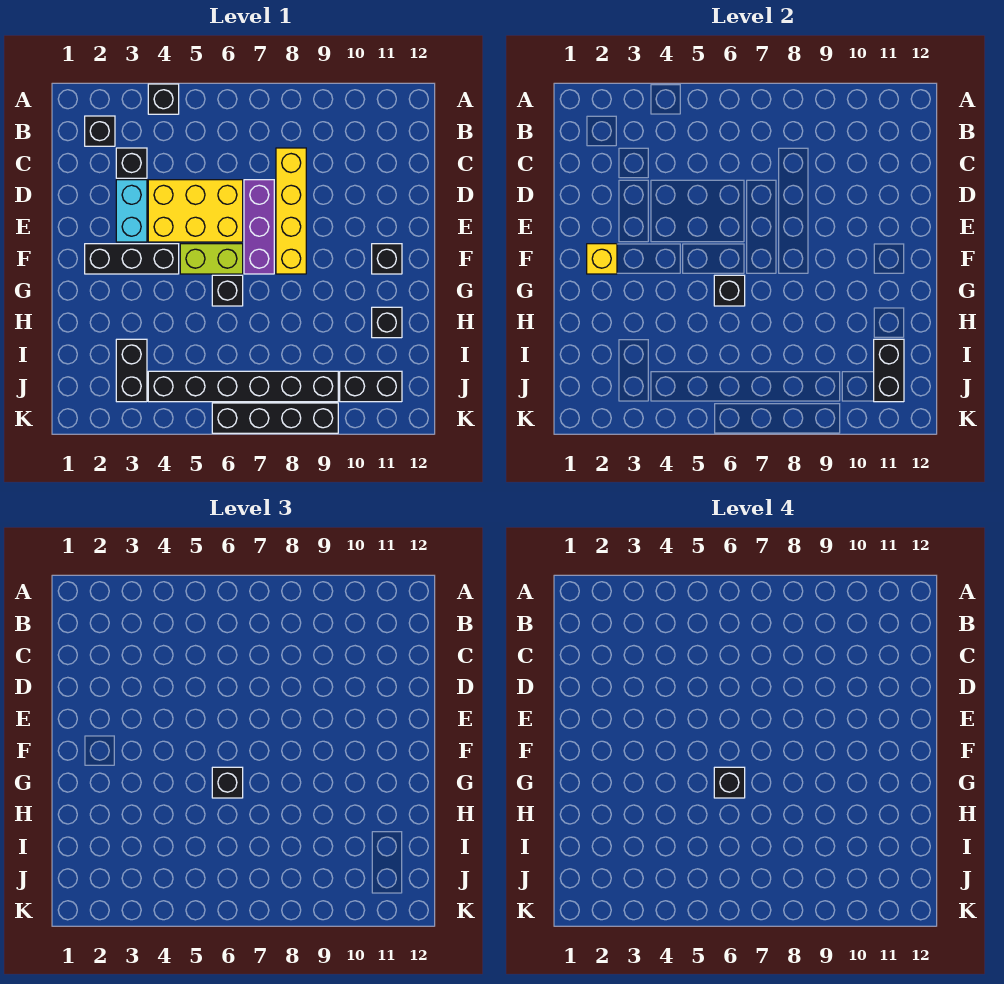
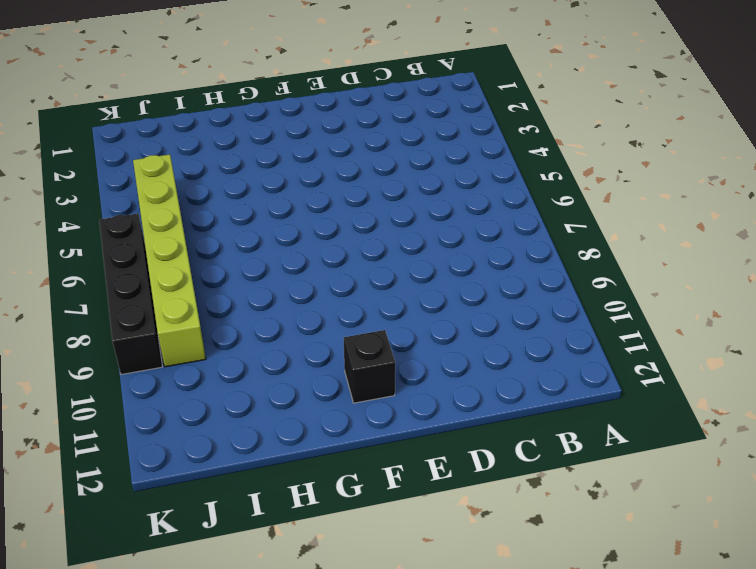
lime brick J4:J9 level 1 -> black brick J4:J9 level 1
none -> black brick A4 level 1
none -> black brick B2 level 1
none -> black brick C3 level 1

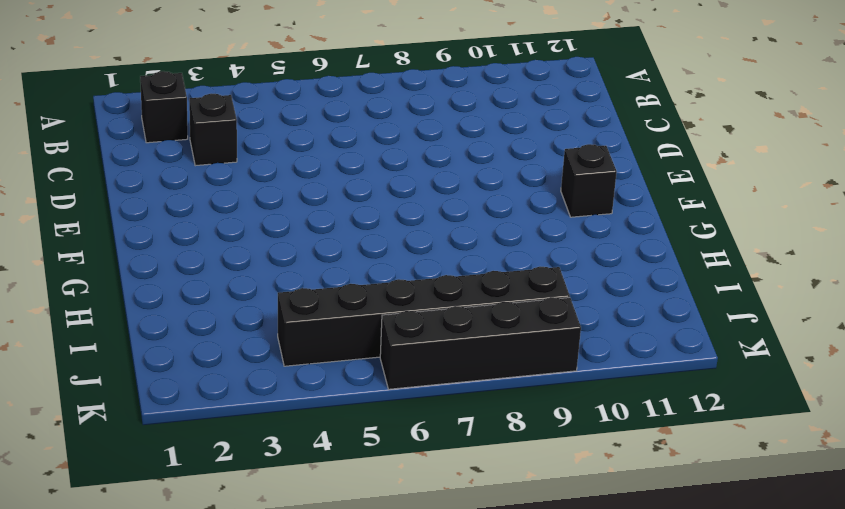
none -> black brick A4 level 1
none -> yellow brick C8:F8 level 1
none -> cyan brick D3:E3 level 1

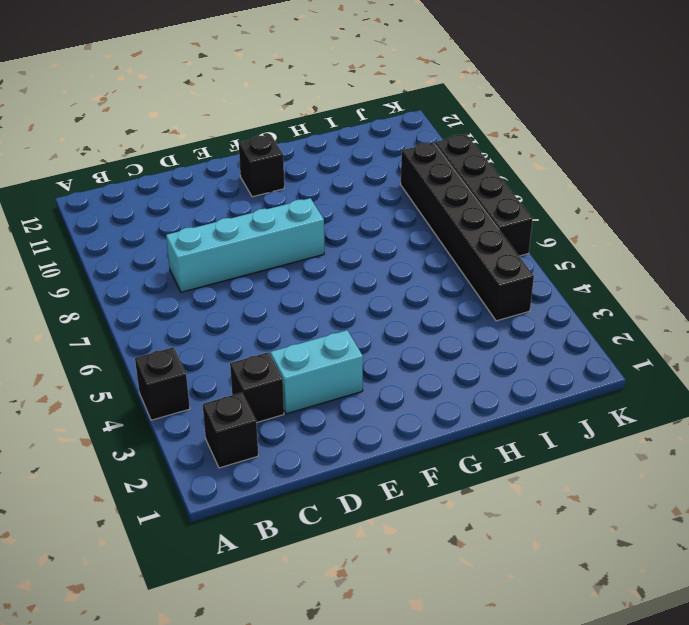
cyan brick C8:F8 level 1 -> yellow brick C8:F8 level 1
none -> yellow brick D4:E6 level 1
none -> purple brick D7:F7 level 1
none -> black brick F2:F4 level 1

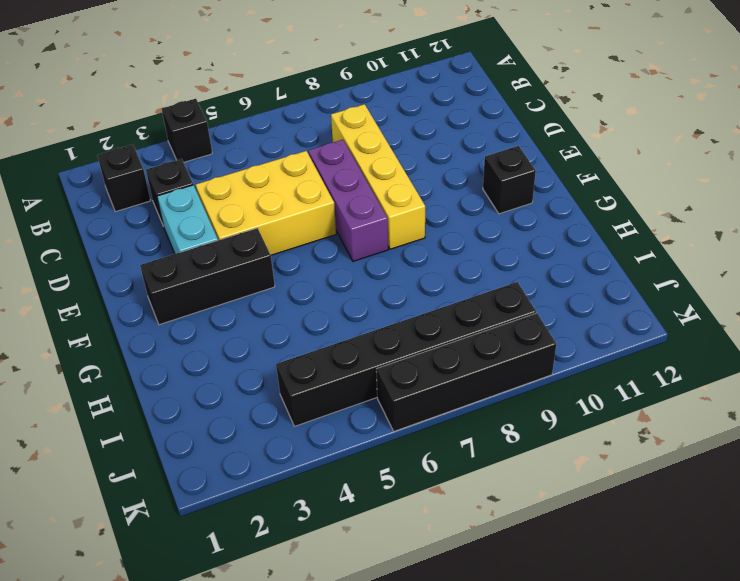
none -> lime brick F5:F6 level 1
none -> black brick G6 level 1
none -> black brick H11 level 1

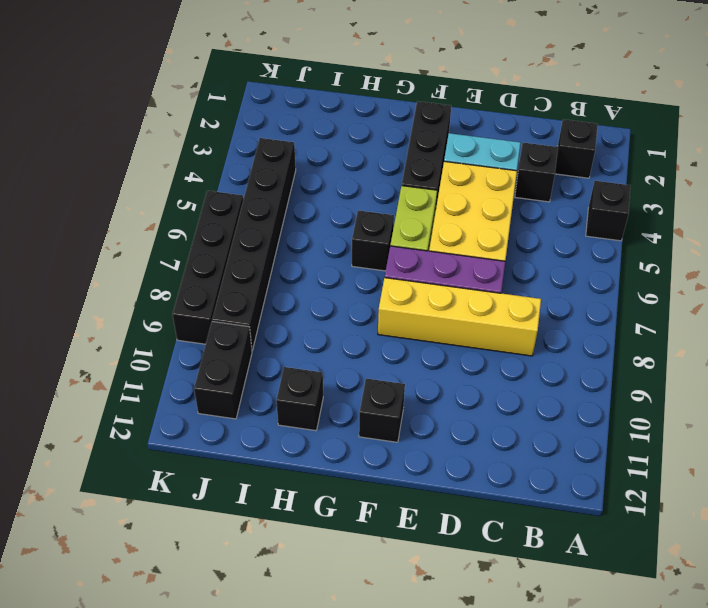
none -> black brick I3:J3 level 1
none -> yellow brick F2 level 2
none -> black brick G6 level 2

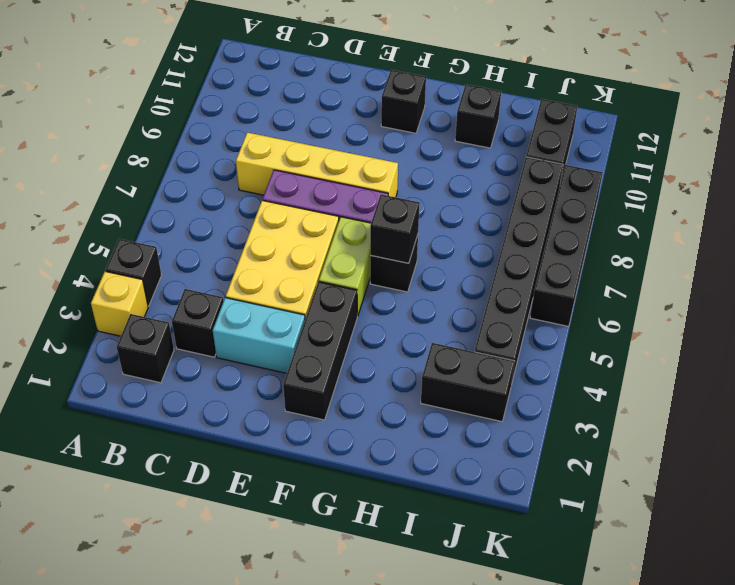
yellow brick A3 level 1 -> yellow brick F2 level 2
none -> black brick I11:J11 level 2
none -> black brick G6 level 3
none -> black brick G6 level 4

